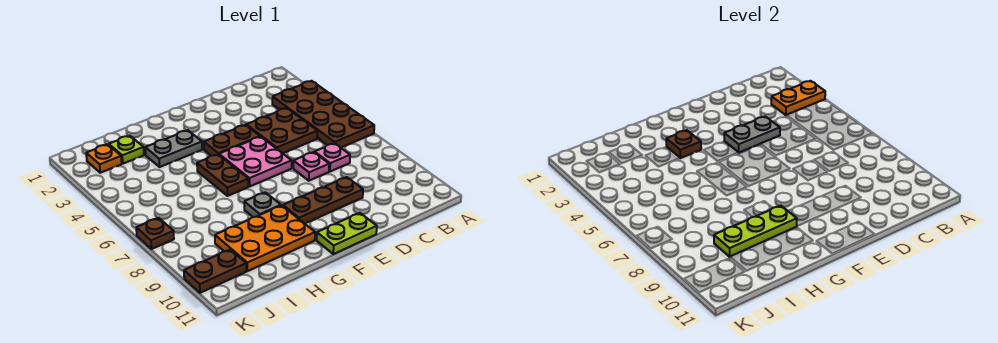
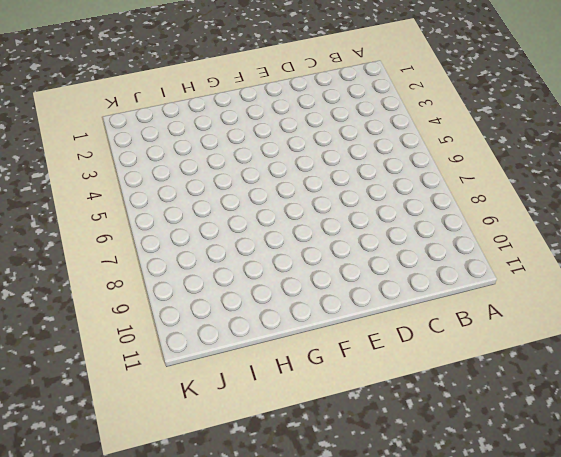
none -> brown plate A3:B6 level 1
none -> brown plate C4:D5 level 1
none -> pink plate C7 level 1

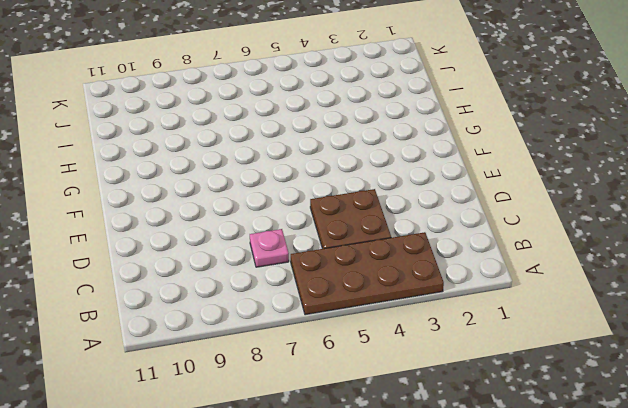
none -> pink plate D7 level 1
none -> brown plate D9:F9 level 1
none -> brown plate E4:F4 level 1

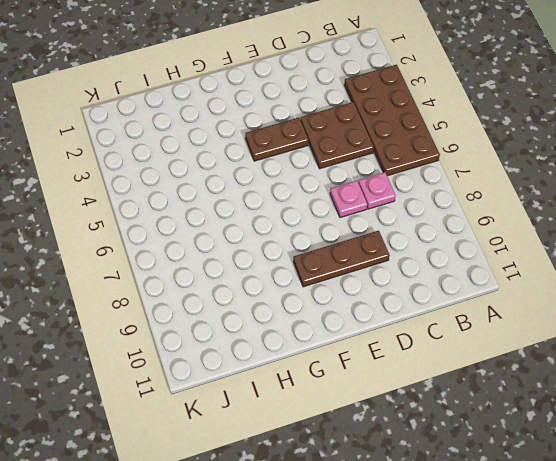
none -> pink plate E5:F6 level 1
none -> lime plate E11:F11 level 1
none -> grey plate G3:H3 level 1

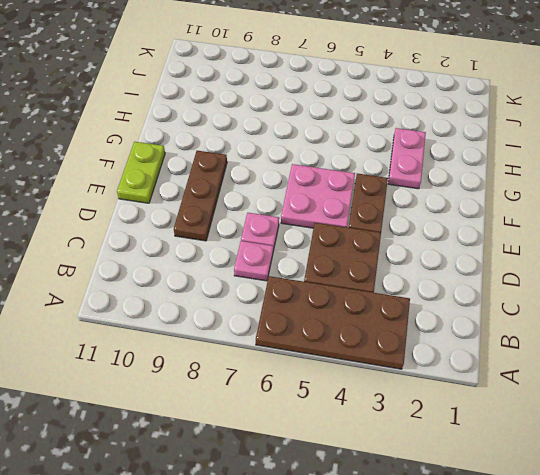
pink plate G3:H3 level 1 -> grey plate G3:H3 level 1
none -> brown plate G5:G6 level 1
none -> grey plate G8 level 1
none -> orange plate G9:I10 level 1

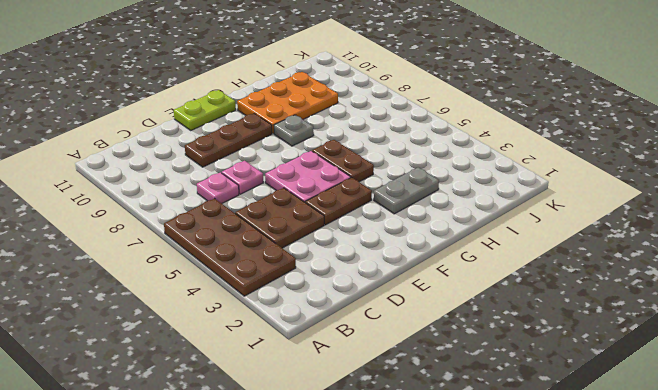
none -> lime plate I2 level 1
none -> orange plate J2 level 1
none -> brown plate J10:K10 level 1

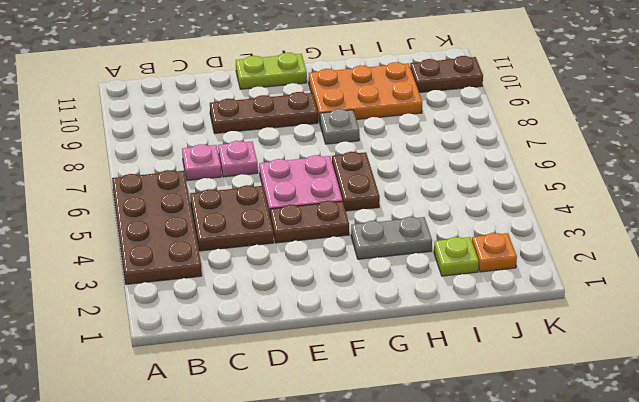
none -> brown plate K7 level 1
none -> orange plate A3:B3 level 2
none -> grey plate D4:E4 level 2

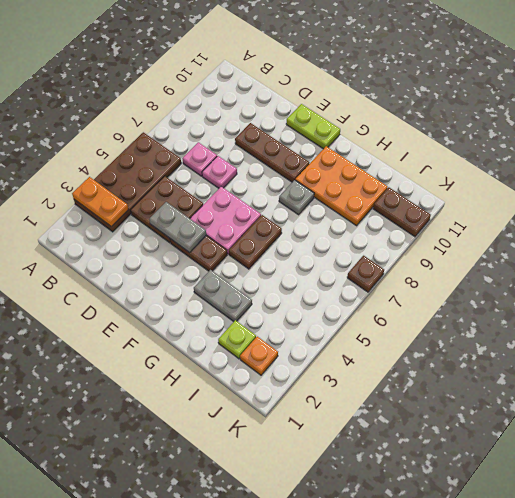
none -> brown plate G3 level 2
none -> lime plate G9:I9 level 2

